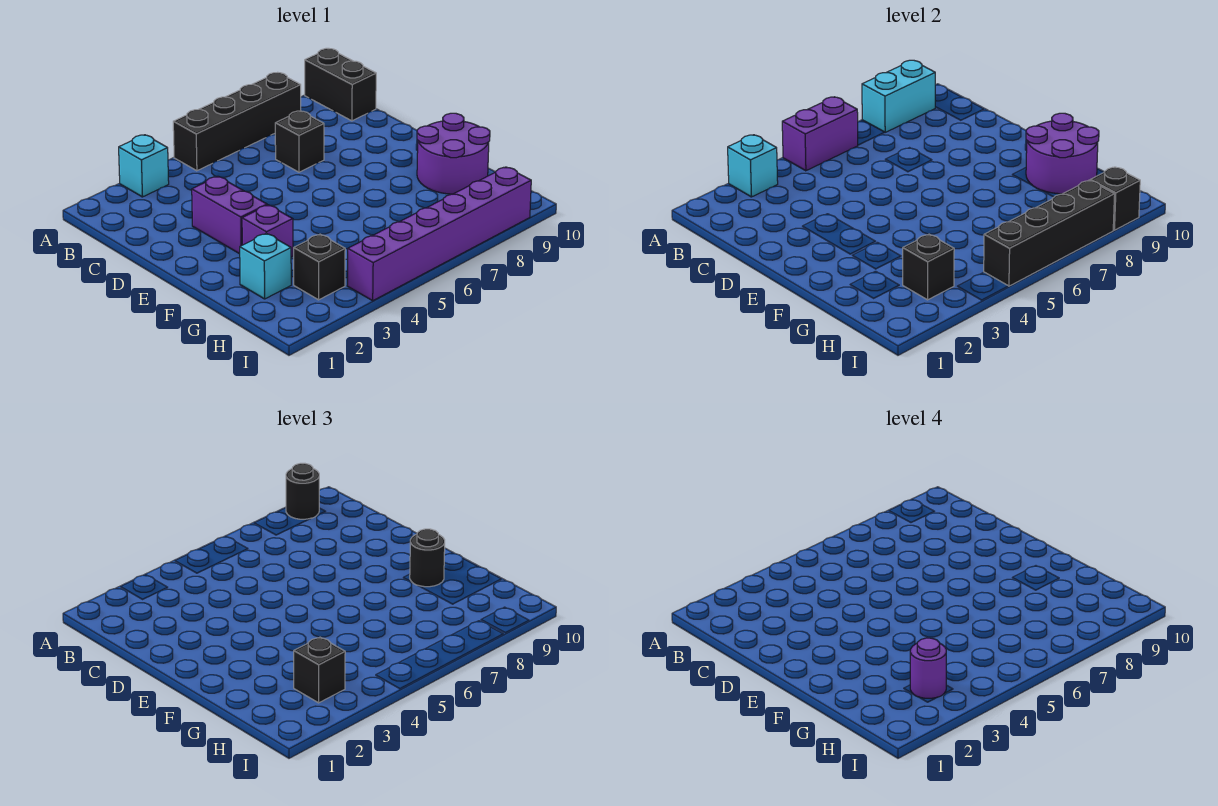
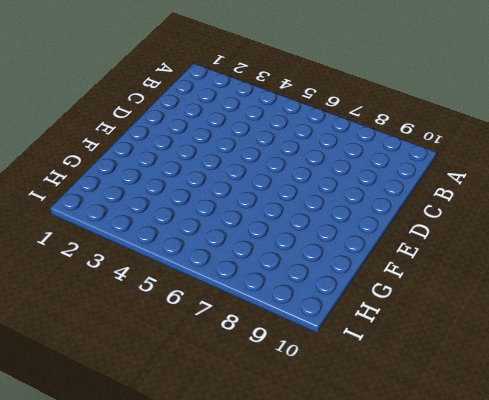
none -> cyan brick A3 level 1
none -> black brick A5:A8 level 1
none -> black brick A10:B10 level 1

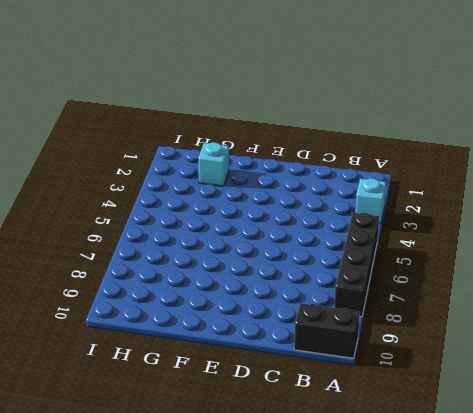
none -> black brick C7 level 1
none -> purple brick D3:E3 level 1
none -> purple brick F3 level 1

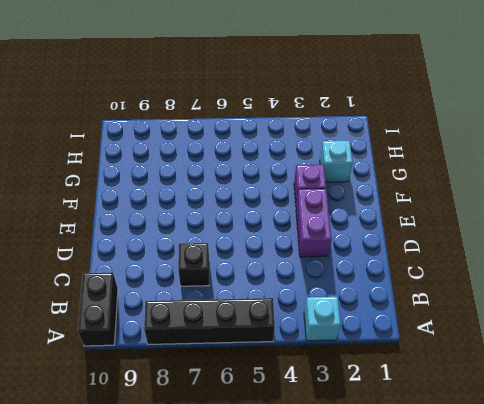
none -> purple round brick F9:G10 level 1
none -> black brick H3 level 1
none -> purple brick I4:I9 level 1

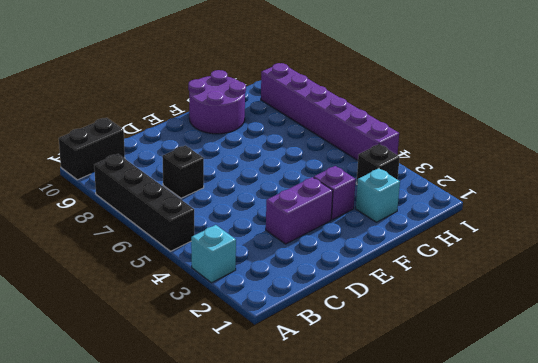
none -> cyan brick A3 level 2
none -> purple brick A5:A6 level 2
none -> cyan brick A8:A9 level 2

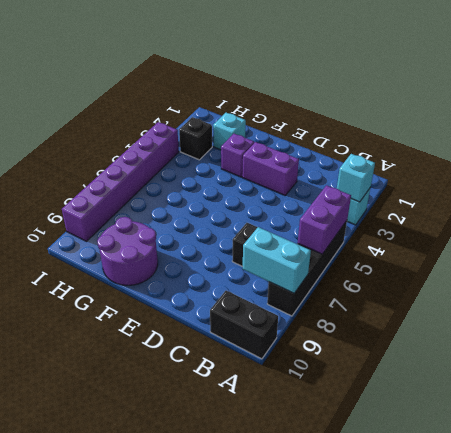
cyan brick A8:B8 level 2 -> cyan brick A8:A9 level 2
none -> purple round brick F9:G10 level 2
none -> black brick H3 level 2
none -> black brick I5:I8 level 2

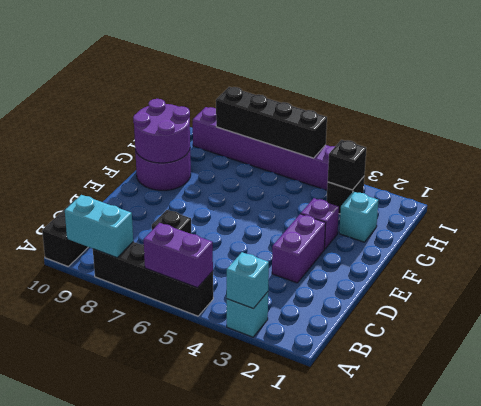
none -> black brick I9 level 2
none -> black round brick A9 level 3
none -> black round brick F9 level 3

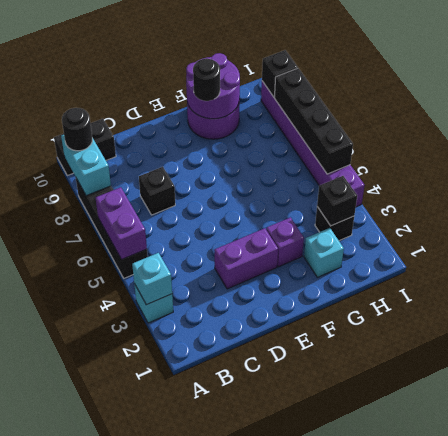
none -> black brick H3 level 3
none -> purple round brick H3 level 4

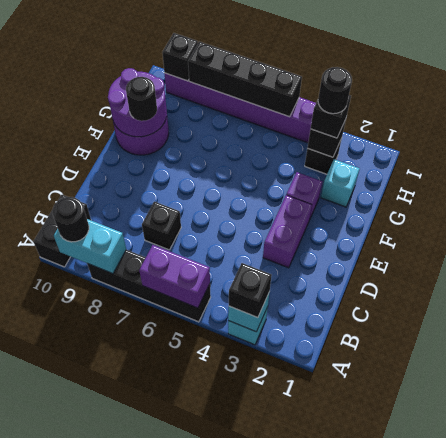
black brick A3 level 3 -> none
black round brick H3 level 4 -> purple round brick H3 level 4

